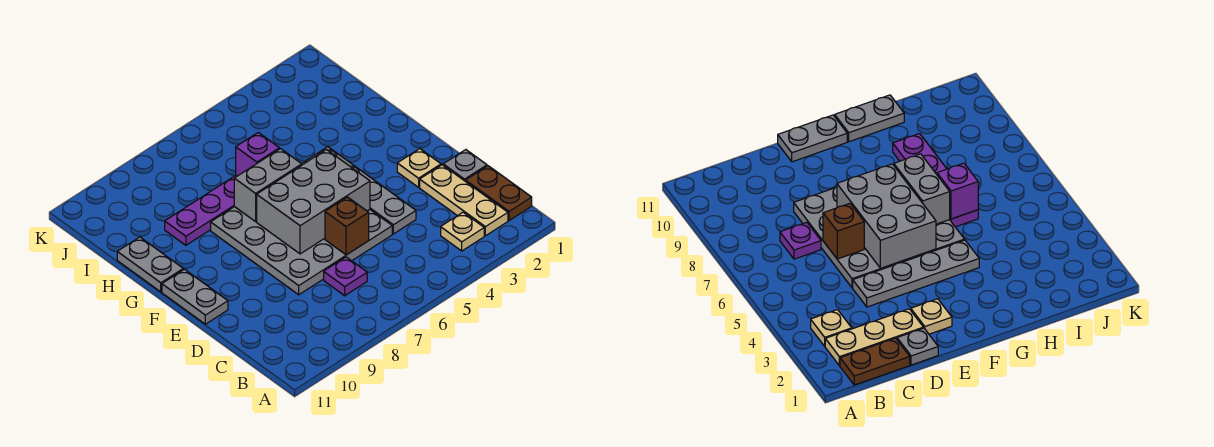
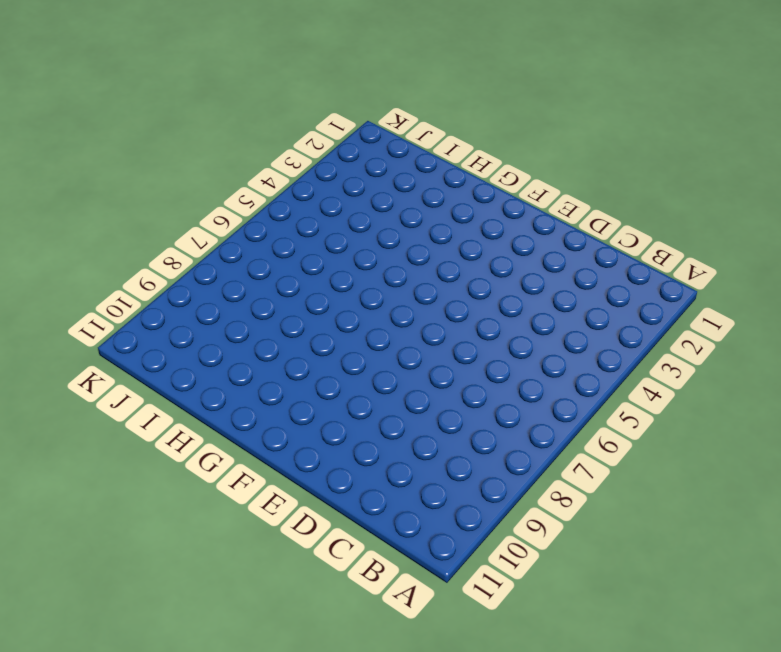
none -> brown plate B1:C1 level 1
none -> tan plate B2:D2 level 1
none -> tan plate B3 level 1

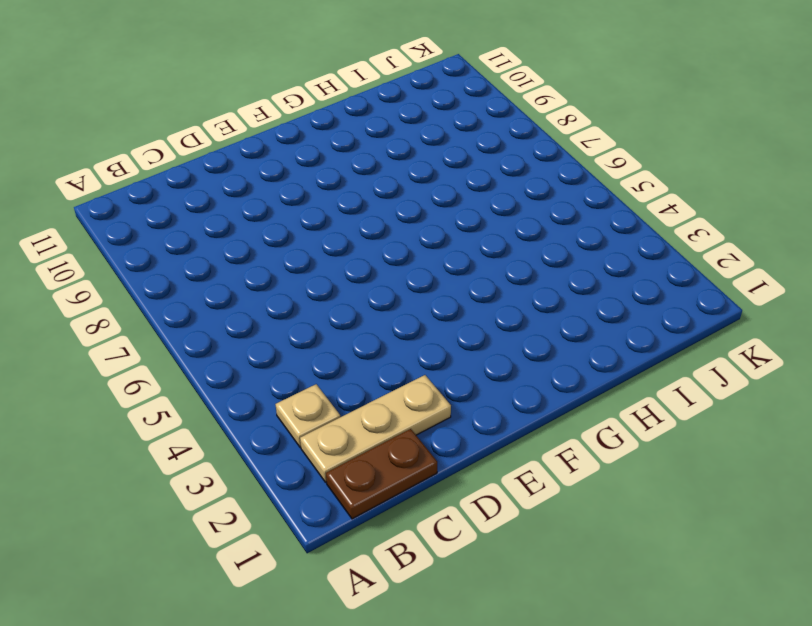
none -> purple plate C7 level 1
none -> grey plate D1 level 1
none -> grey plate D4:G4 level 1

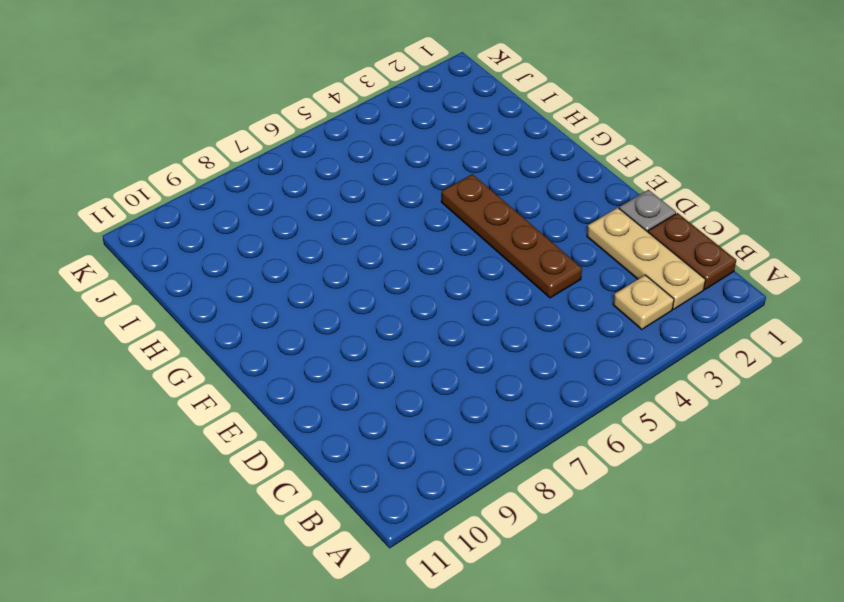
brown plate D4:G4 level 1 -> grey plate D4:G4 level 1
none -> purple plate C7 level 1
none -> grey plate D5:G8 level 1
none -> tan plate E2 level 1

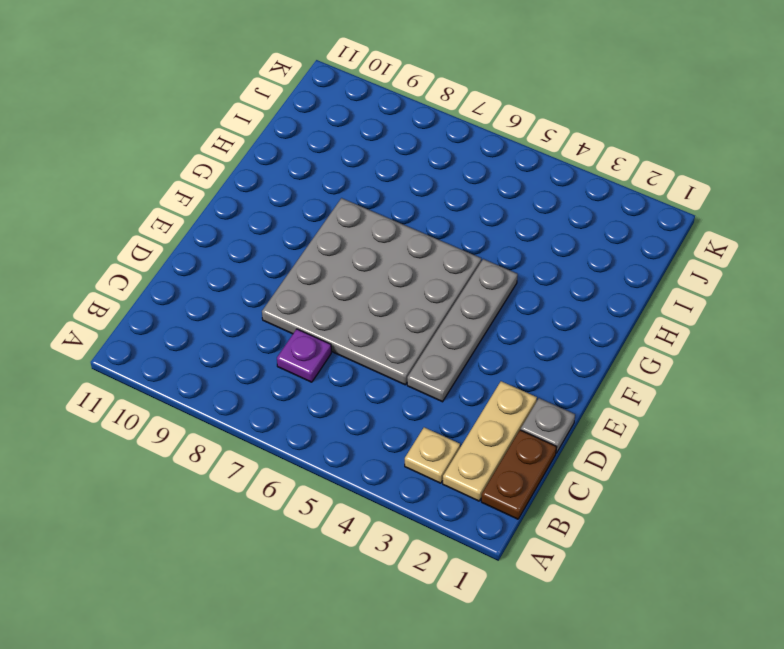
none -> tan plate E2 level 1
none -> grey plate E11:F11 level 1
none -> grey plate G11:H11 level 1

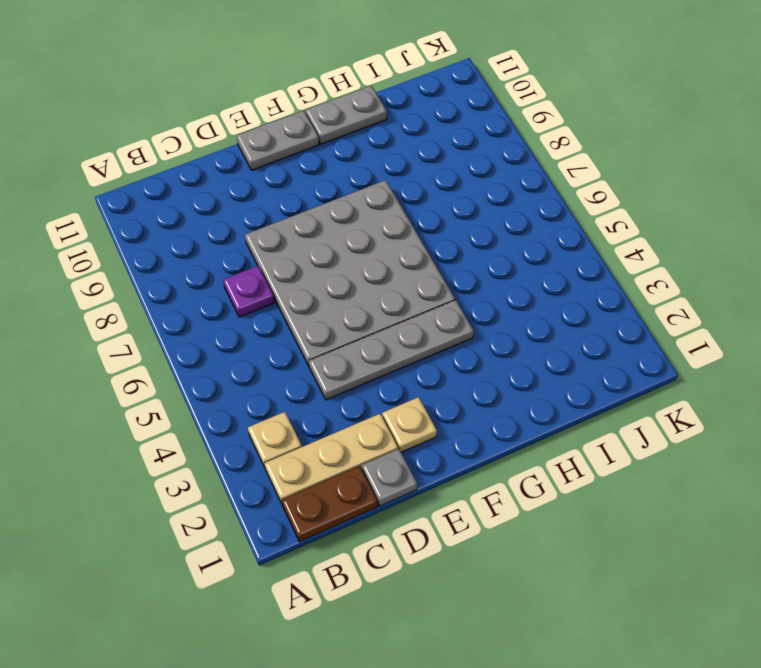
none -> purple plate H6:H9 level 1
none -> brown brick D6 level 2
none -> grey brick E5:F7 level 2

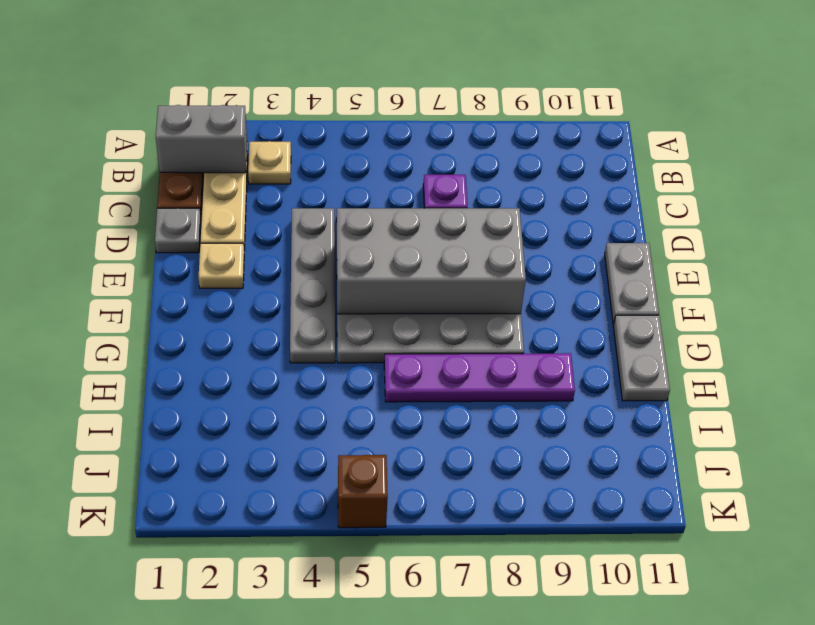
grey brick B1:B2 level 2 -> grey brick G6:G7 level 2
grey brick E5:F8 level 2 -> grey brick E5:F7 level 2
brown brick K5 level 1 -> brown brick D6 level 2
none -> purple brick H6 level 2

